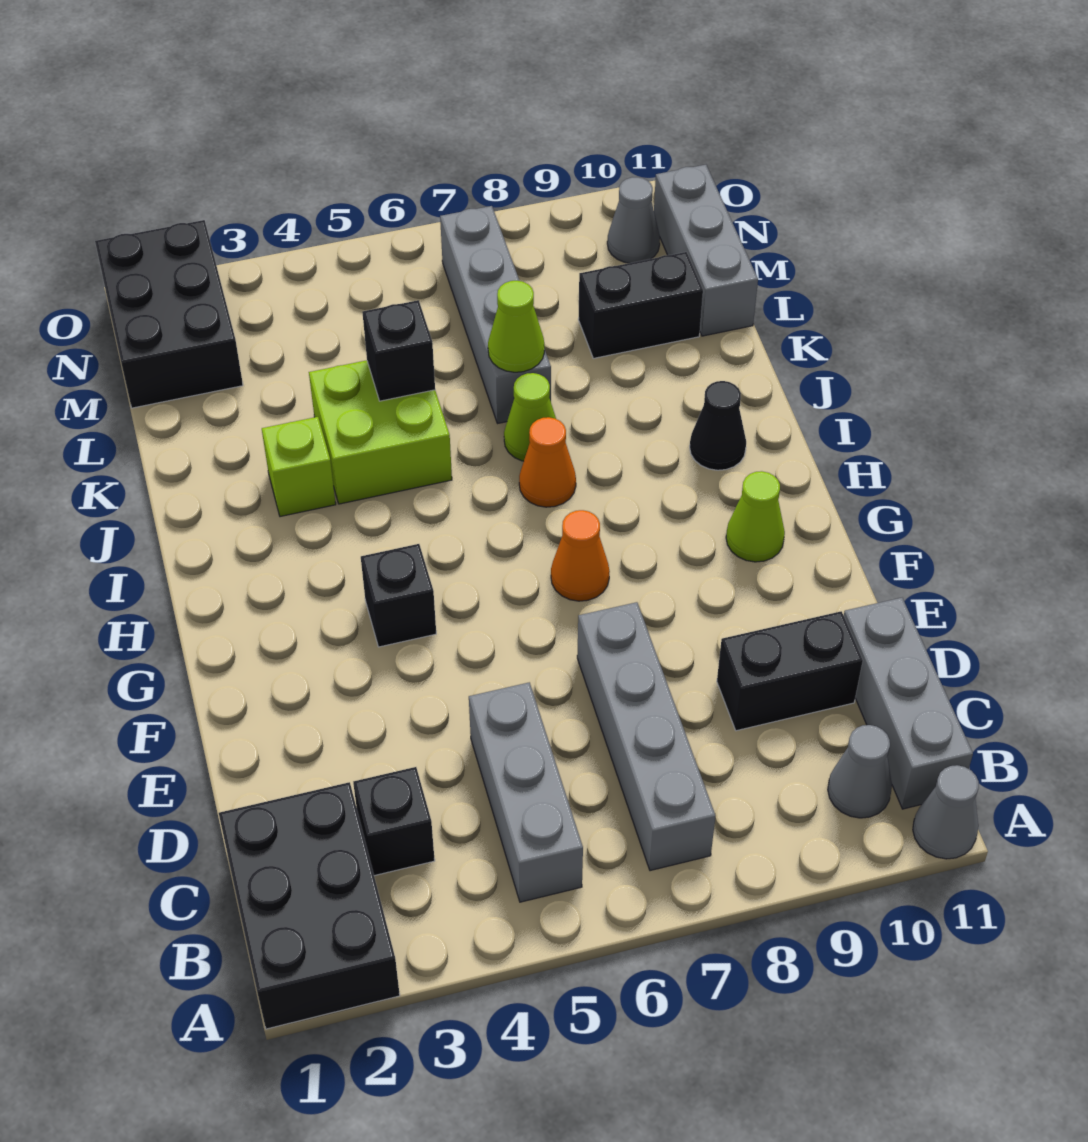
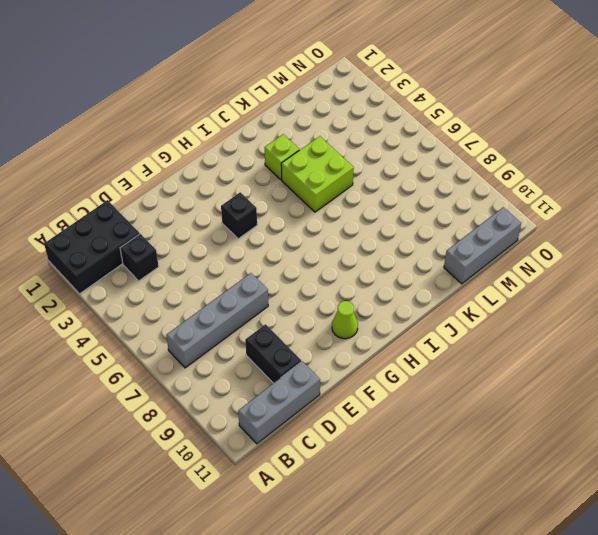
none -> grey cone A11 level 1
none -> grey brick B5:D5 level 1
none -> grey cone B10 level 1

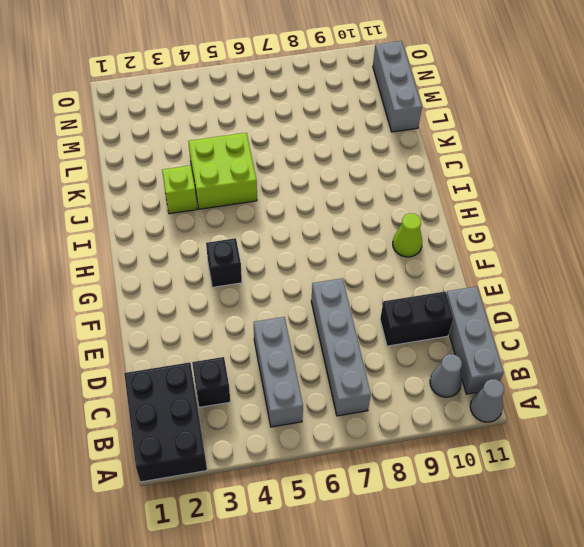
none -> orange cone G7 level 1
none -> orange cone I7 level 1
none -> black cone I10 level 1

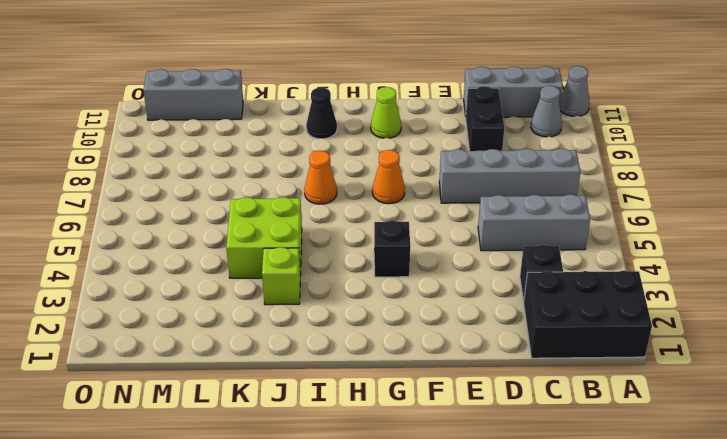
none -> lime cone J7 level 1
none -> grey brick K7:N7 level 1
none -> black brick L9:L10 level 1

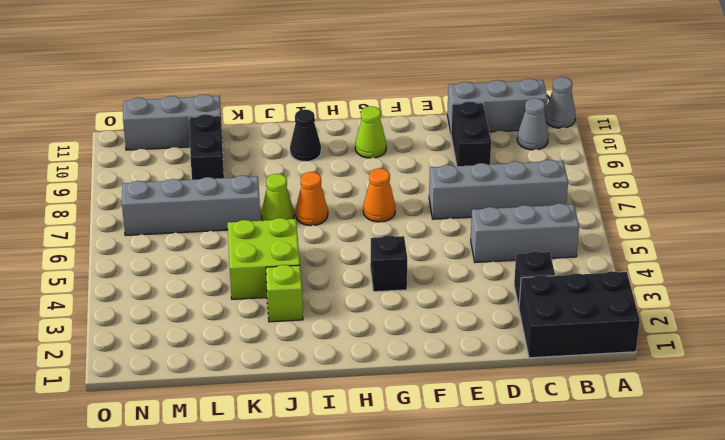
none -> black brick M1:O2 level 1
none -> grey cone N10 level 1
none -> black brick K5 level 2

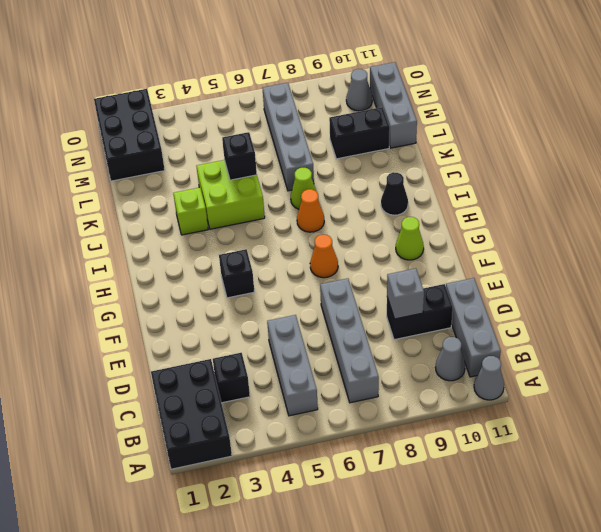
grey brick D9 level 2 -> none
none -> lime cone K7 level 2

